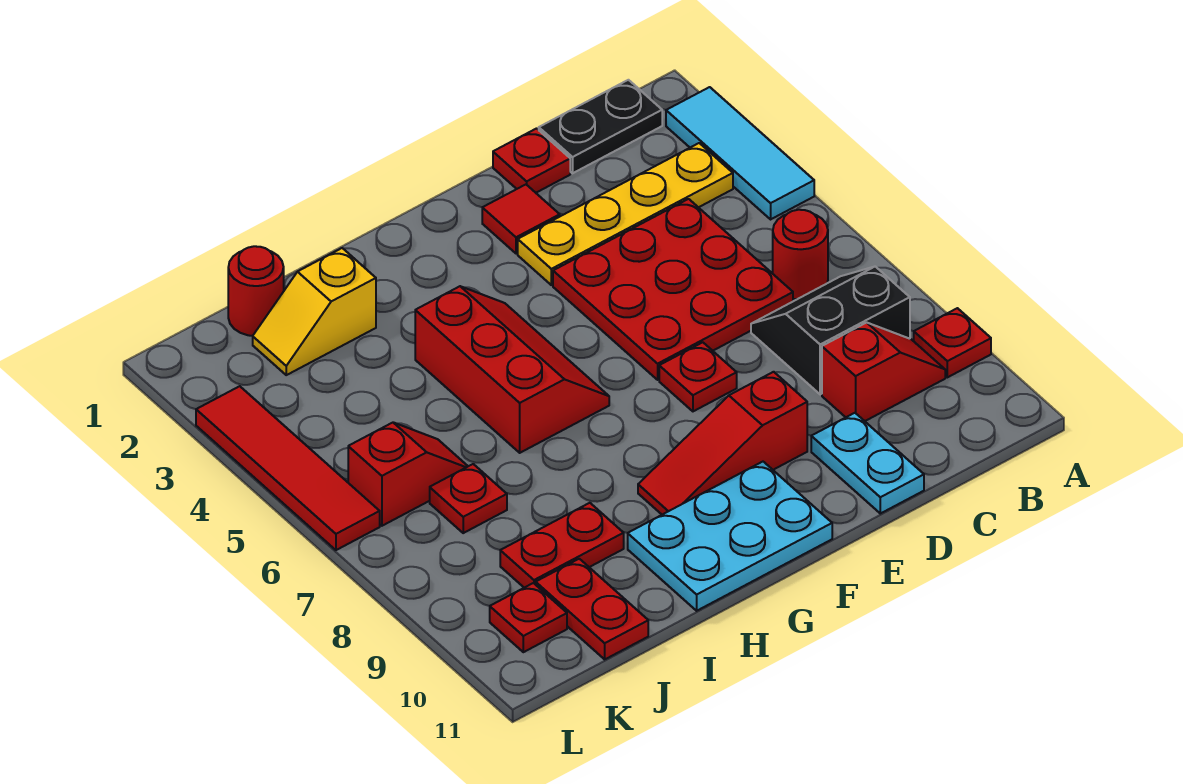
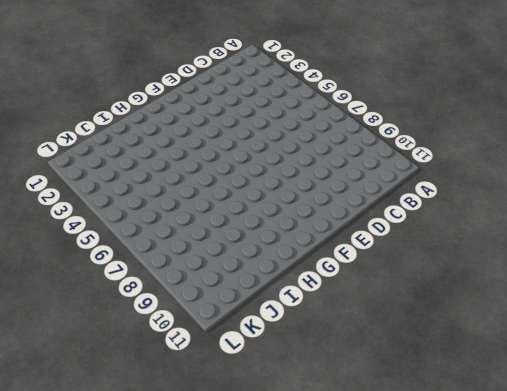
none -> cyan tile A2:A4 level 1
none -> red plate A9 level 1
none -> black plate B1:C1 level 1

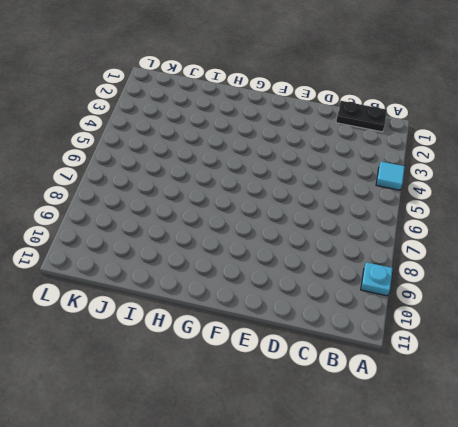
cyan tile A4 level 1 -> cyan tile A2:A4 level 1
cyan plate A9 level 1 -> red plate A9 level 1
none -> yellow plate B3:E3 level 1
none -> red round brick B6 level 1
none -> black slope B7:C8 level 1 top 8

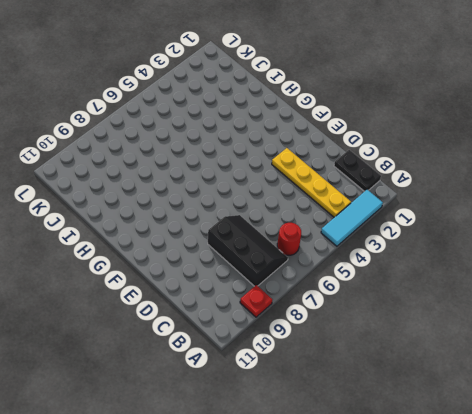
black slope B7:D8 level 1 top 8 -> black slope B7:C8 level 1 top 8
none -> red slope B9:C9 level 1 top C
none -> red plate C4:E6 level 1
none -> red plate D1 level 1

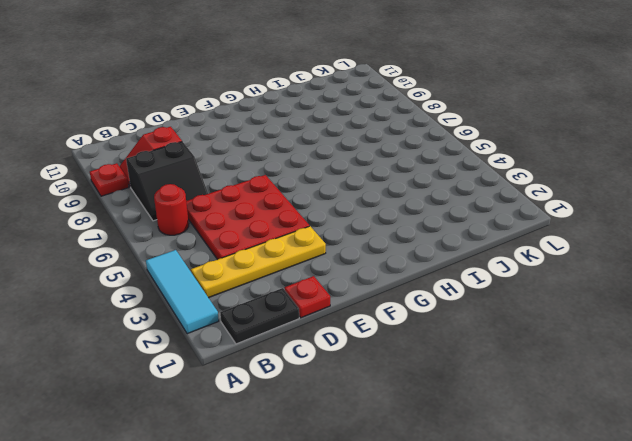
none -> cyan plate D10:D11 level 1
none -> red tile E2 level 1
none -> red plate E7 level 1

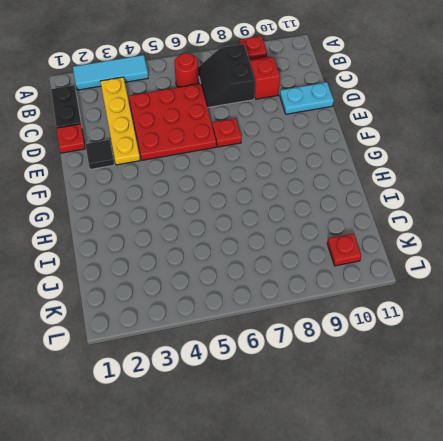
black tile E2 level 1 -> red tile E2 level 1
none -> red slope E9:G9 level 1 top E
none -> cyan plate F10:H11 level 1
none -> red slope G4:H6 level 1 top H

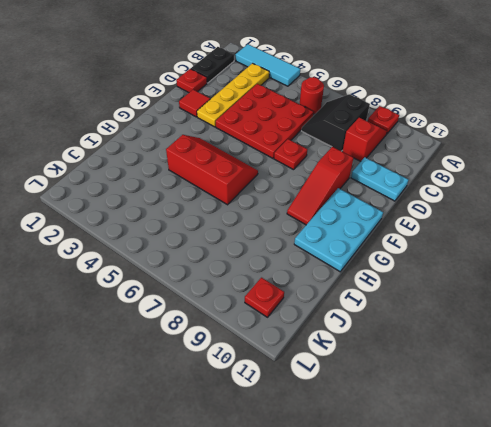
none -> yellow slope I2:J2 level 1 top I
none -> red plate I9:J9 level 1
none -> red round brick J1 level 1

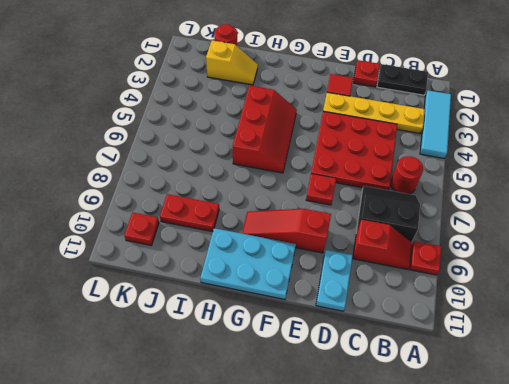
yellow slope I2:J2 level 1 top J -> yellow slope I2:J2 level 1 top I
none -> red slope J6:K6 level 1 top K
none -> red plate J7 level 1
none -> red plate J10:J11 level 1

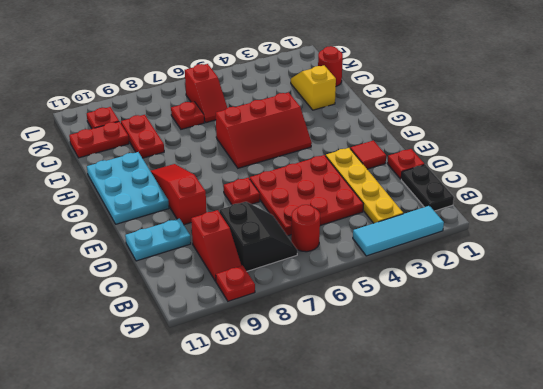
none -> red tile L3:L6 level 1

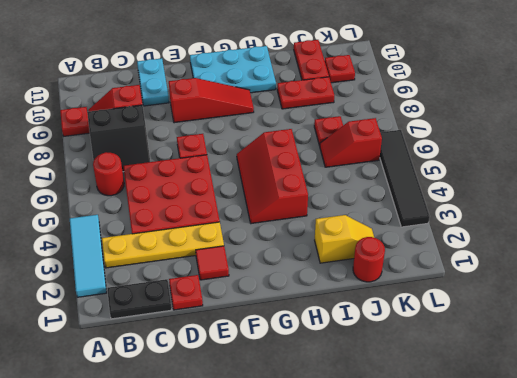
black tile L3:L6 level 1 -> red tile L3:L6 level 1

